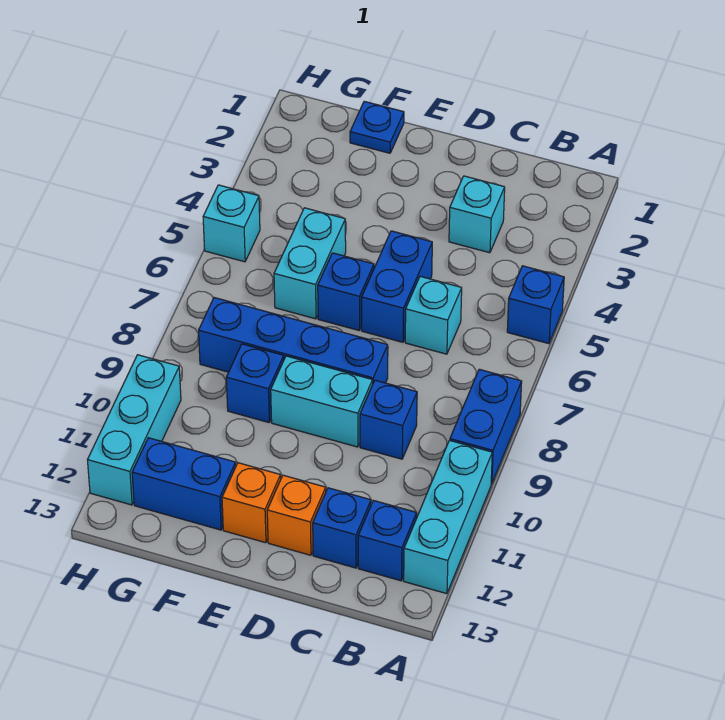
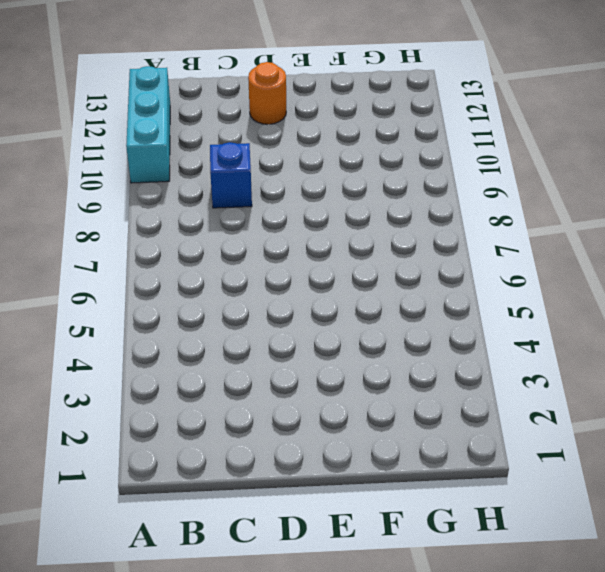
orange round brick D12 level 1 -> orange brick D12 level 1
none -> blue brick A5 level 1
none -> blue brick A8:A9 level 1
none -> blue brick B12 level 1

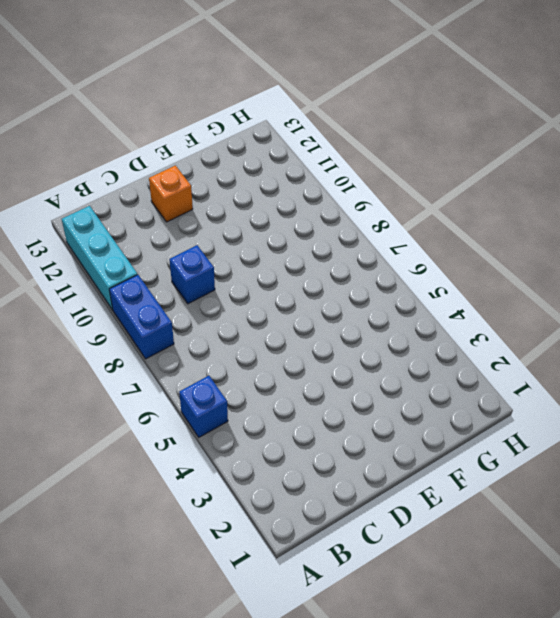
none -> blue brick B12 level 1
none -> cyan brick C3 level 1
none -> cyan brick C6 level 1

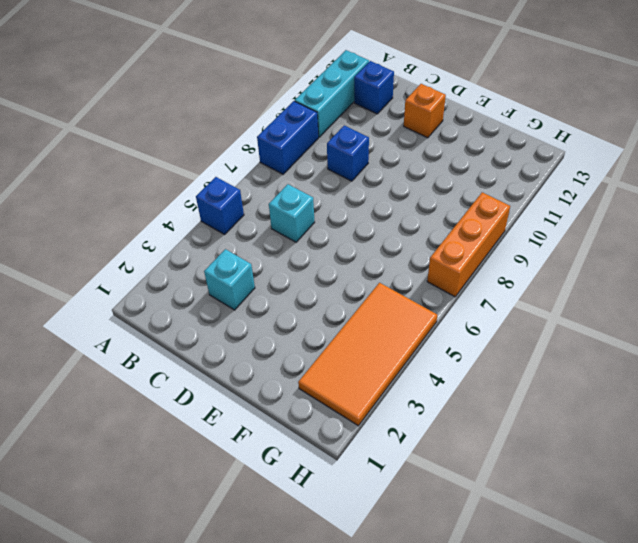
orange tile G2:H5 level 1 -> cyan brick H5 level 1
orange brick H7:H9 level 1 -> none
none -> blue brick C12 level 1
none -> blue brick D5:D6 level 1
none -> blue brick D8:G8 level 1

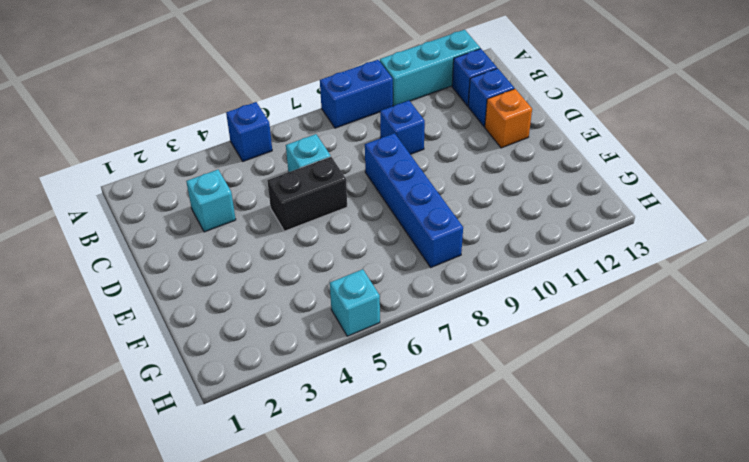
black brick D5:D6 level 1 -> blue brick D5:D6 level 1
none -> cyan brick D9:E9 level 1
none -> blue brick E6 level 1
none -> orange brick E12 level 1

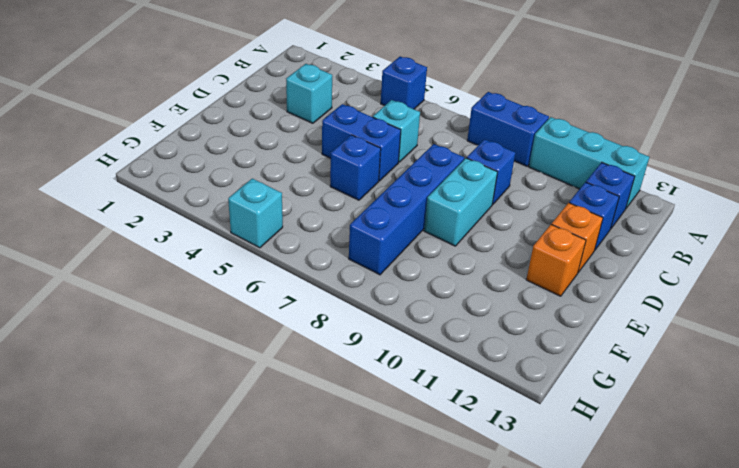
none -> blue plate F1 level 1
none -> cyan brick F5:F6 level 1
none -> blue brick F9 level 1

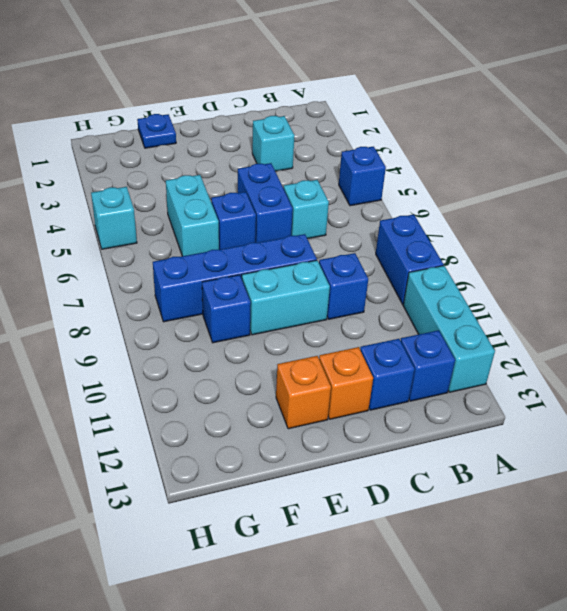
none -> blue brick F12:G12 level 1
none -> cyan brick H10:H12 level 1

